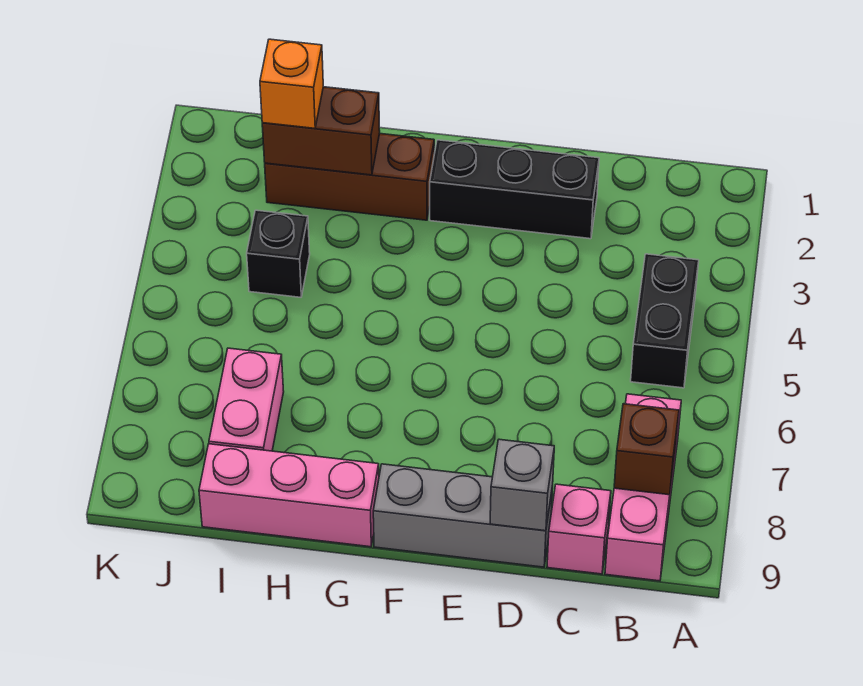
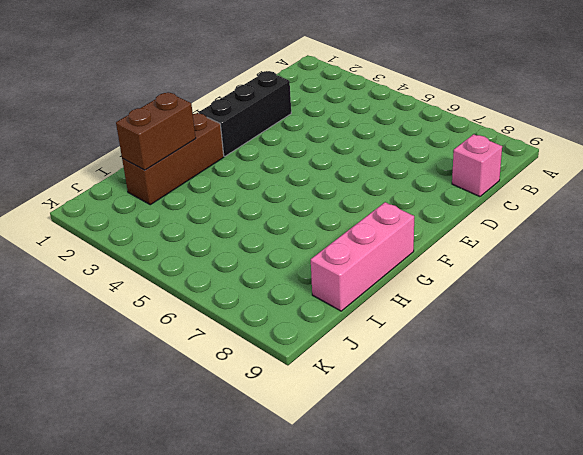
none -> black brick B4:B5 level 1
none -> pink brick B7:B9 level 1
none -> grey brick D9:F9 level 1

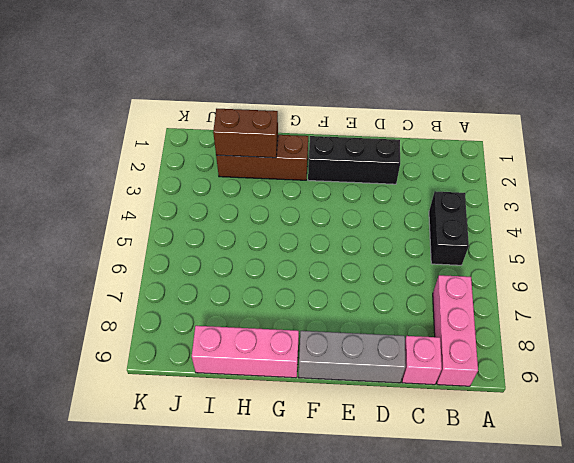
none -> black brick I4 level 1
none -> pink brick I7:I8 level 1
none -> brown brick B8 level 2

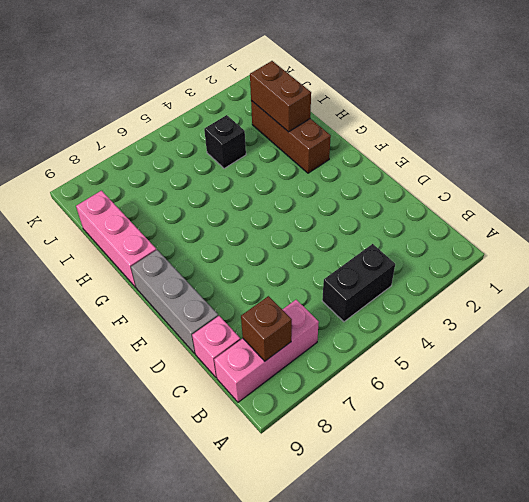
none -> black brick D2:F2 level 1
none -> pink brick I7:I8 level 1
none -> grey brick D9 level 2

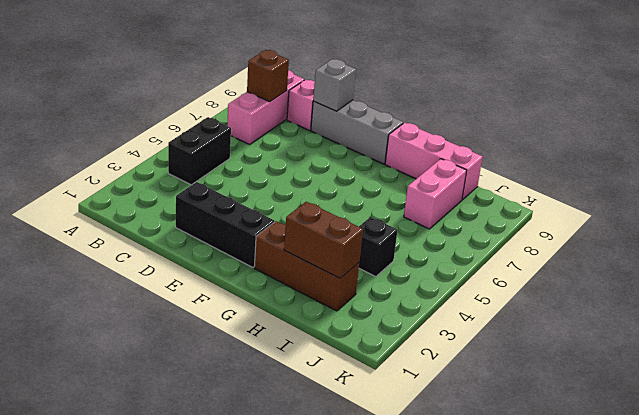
none -> orange brick I2 level 3

